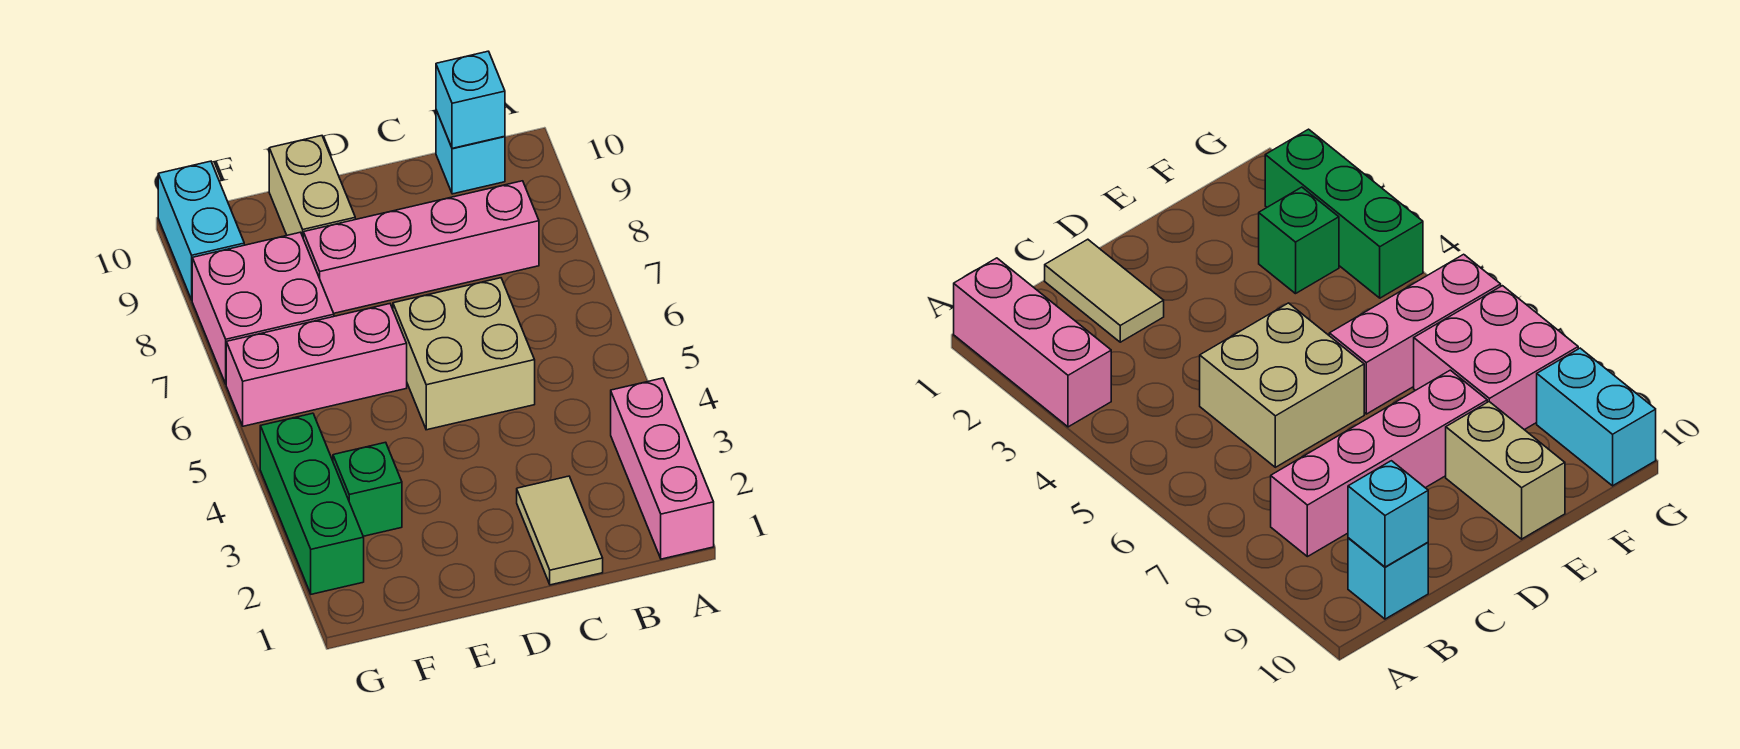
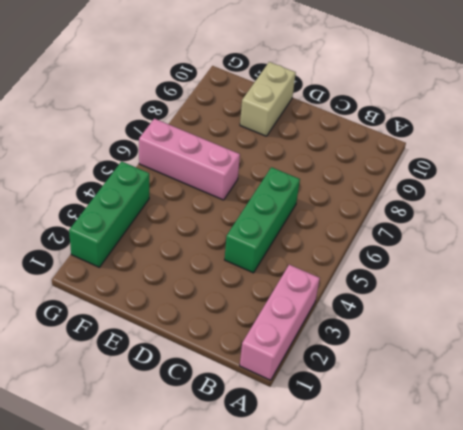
green brick C4:C6 level 1 -> tan brick C5:D6 level 1
none -> pink brick B8:E8 level 1
none -> cyan brick B10 level 1
none -> tan tile C1:C2 level 1

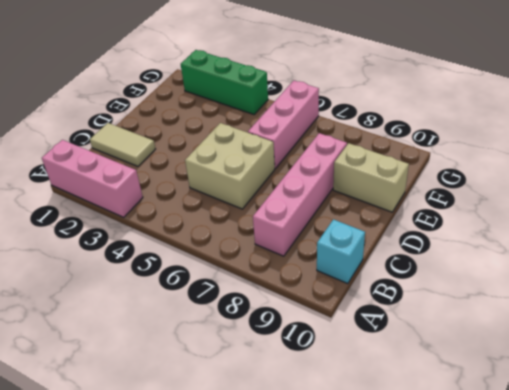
none -> green brick F3 level 1
none -> pink brick F7:G8 level 1
none -> cyan brick G9:G10 level 1

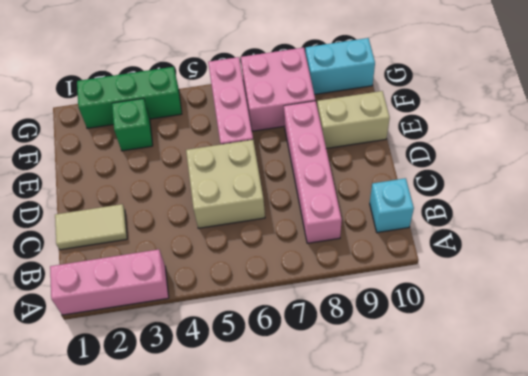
none -> cyan brick B10 level 2

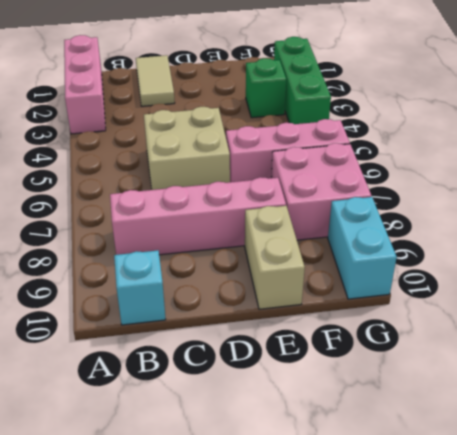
none -> cyan brick B10 level 2

